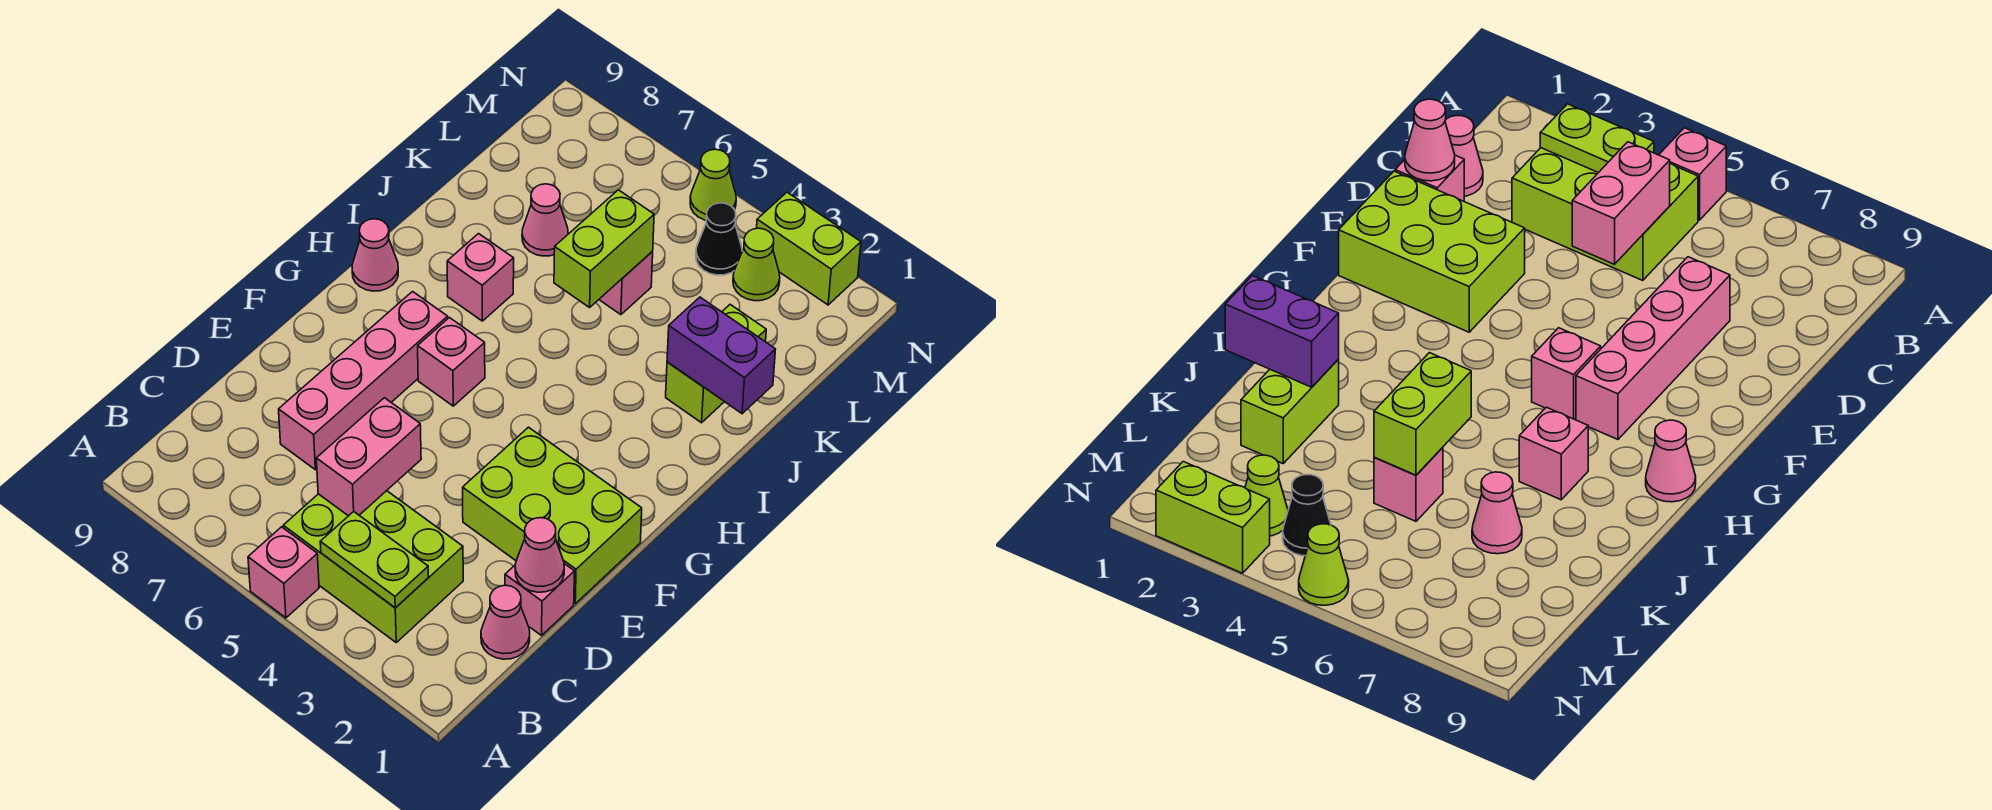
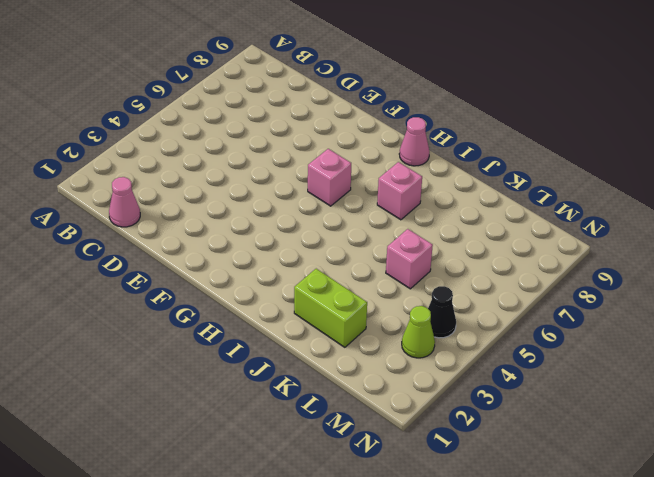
none -> pink brick A5 level 1
none -> lime brick B3:C5 level 1
none -> pink brick D1 level 1

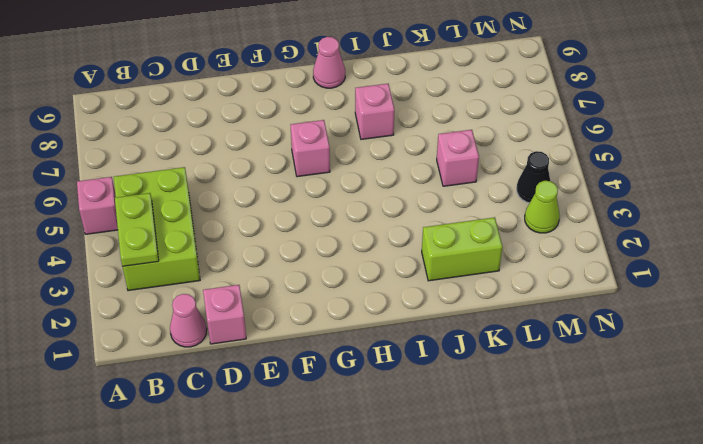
none -> pink brick D7:G7 level 1
none -> lime brick E1:F3 level 1
none -> pink cone K7 level 1

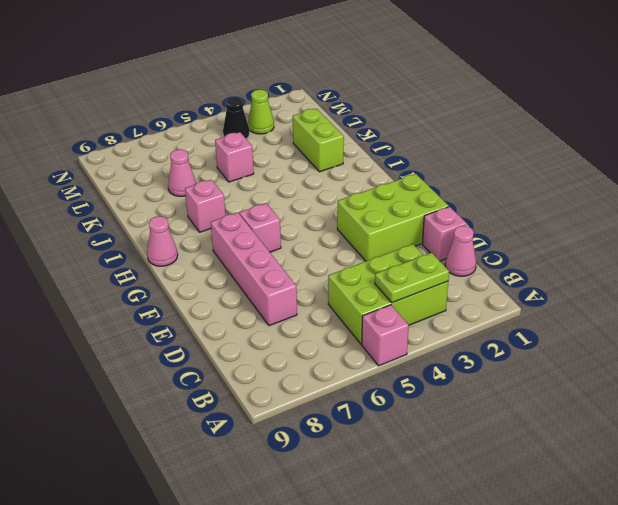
none -> lime brick N2:N3 level 1
none -> lime cone N5 level 1
none -> pink brick C5:D5 level 2

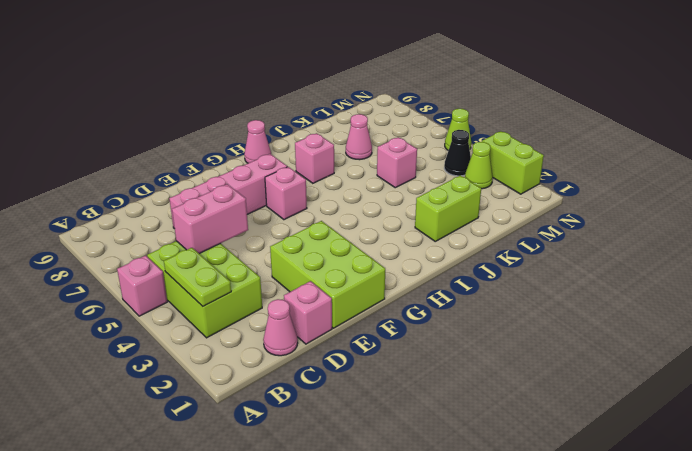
none -> pink cone D1 level 2
none -> purple brick J1:J2 level 2
none -> lime brick J5:K5 level 2

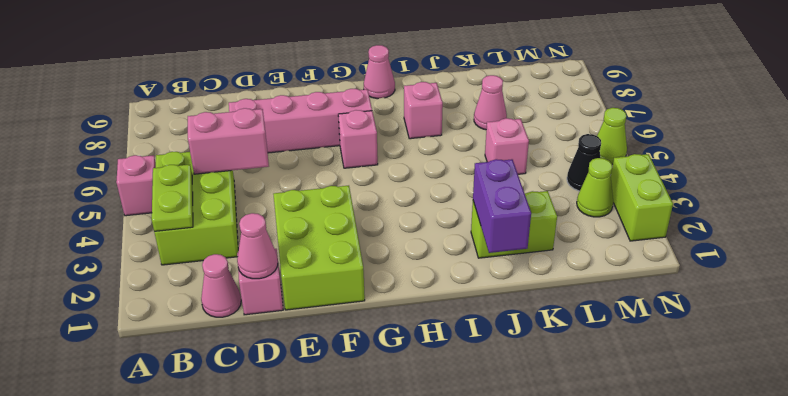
none -> lime brick J5:K5 level 2

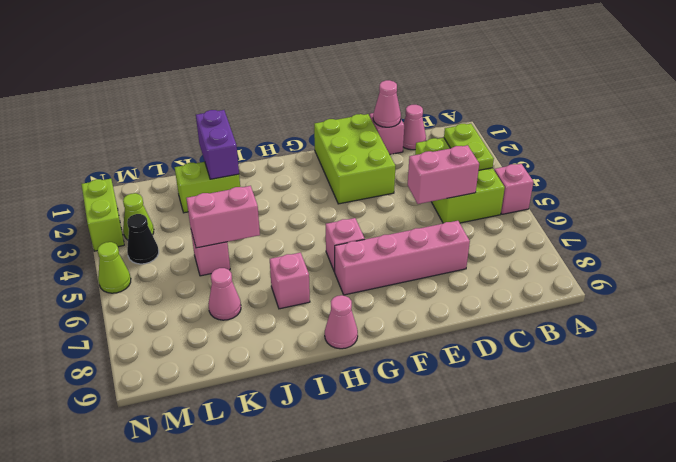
pink brick J5:K5 level 2 -> lime brick J5:K5 level 2

